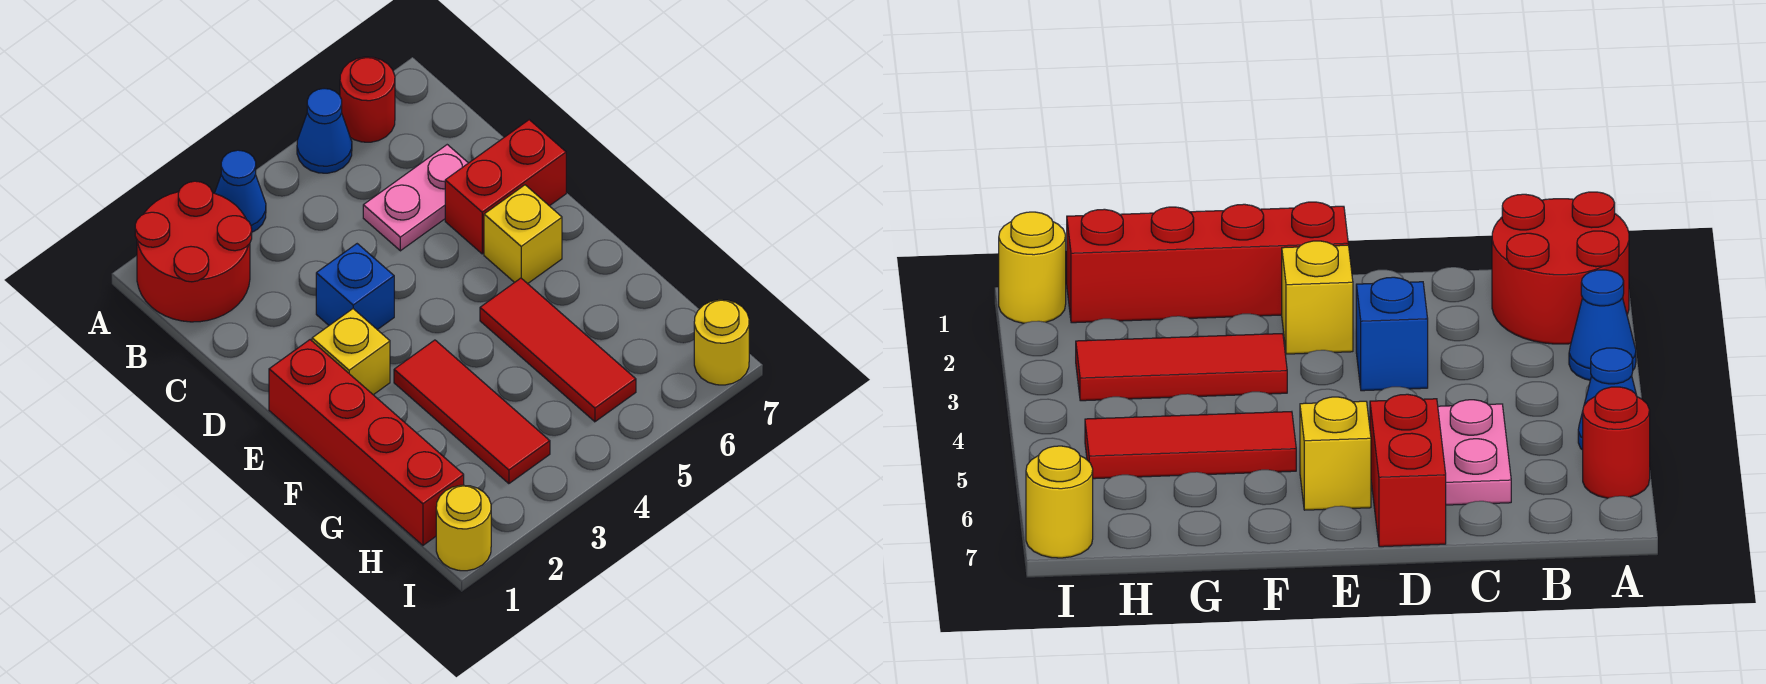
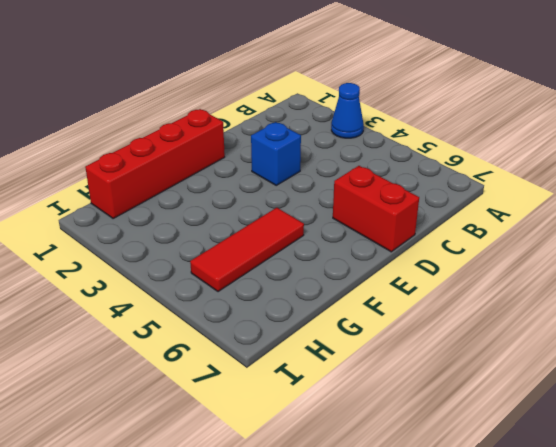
none -> red round brick A1:B2 level 1
none -> blue cone A5 level 1
none -> red round brick A6 level 1

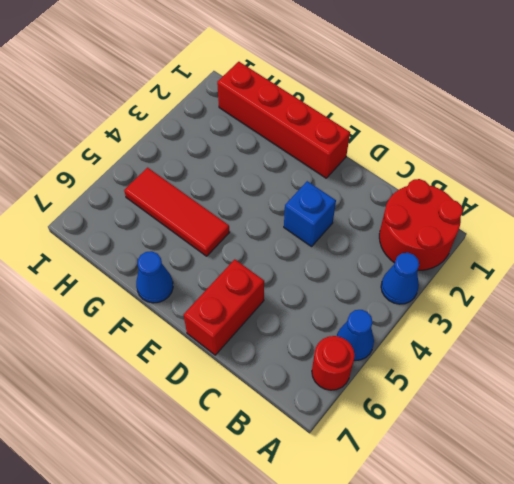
blue cone F7 level 1 -> none
none -> pink plate C5:C6 level 1
none -> yellow brick E2 level 1
none -> yellow brick E6 level 1

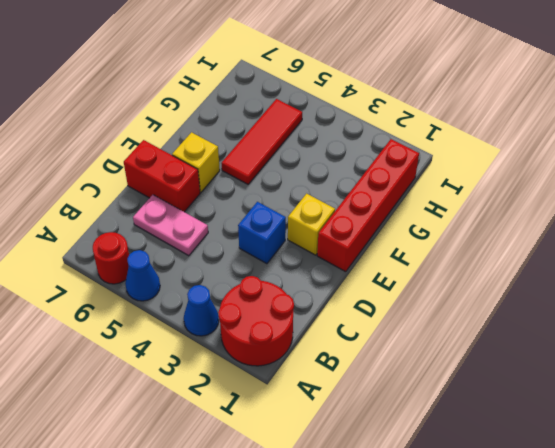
none -> red tile F3:H3 level 1
none -> yellow round brick I1 level 1
none -> yellow round brick I7 level 1

